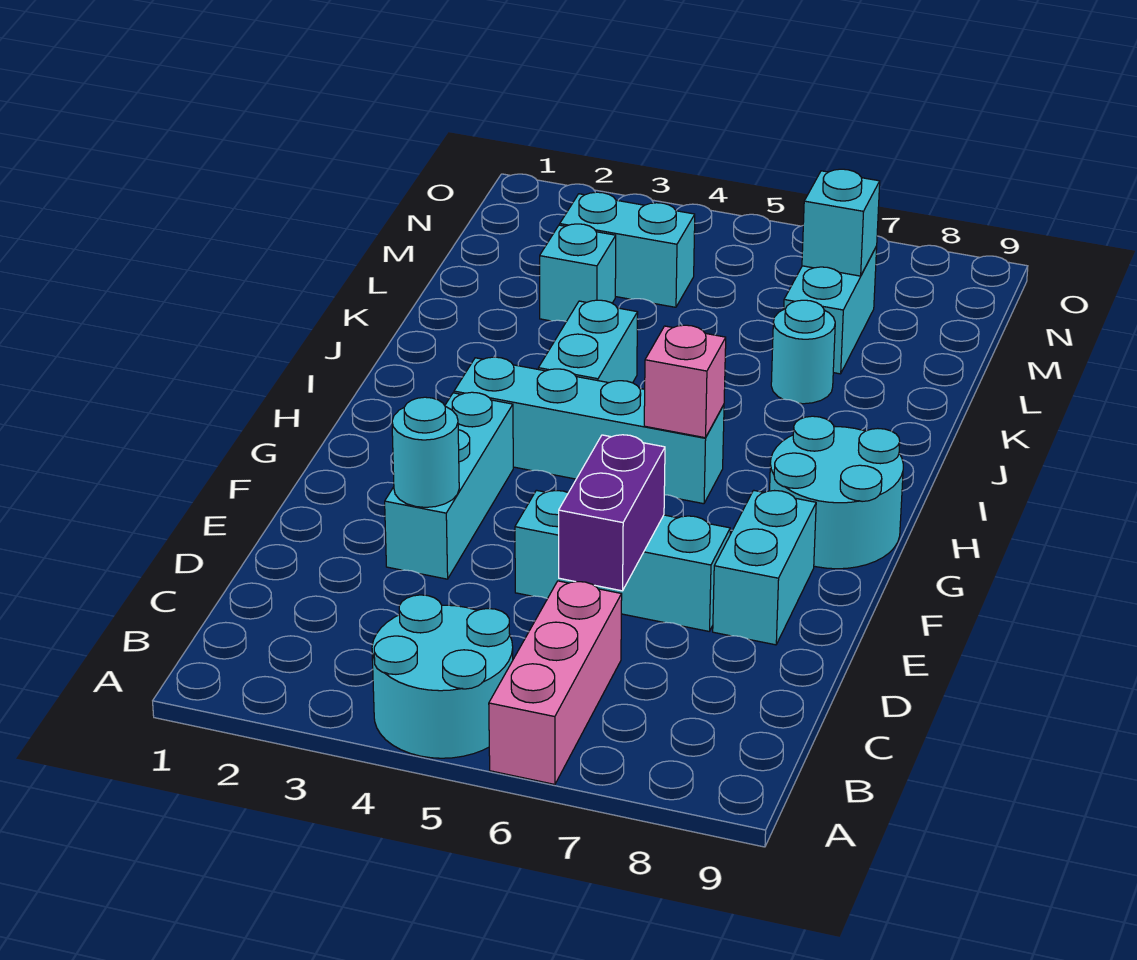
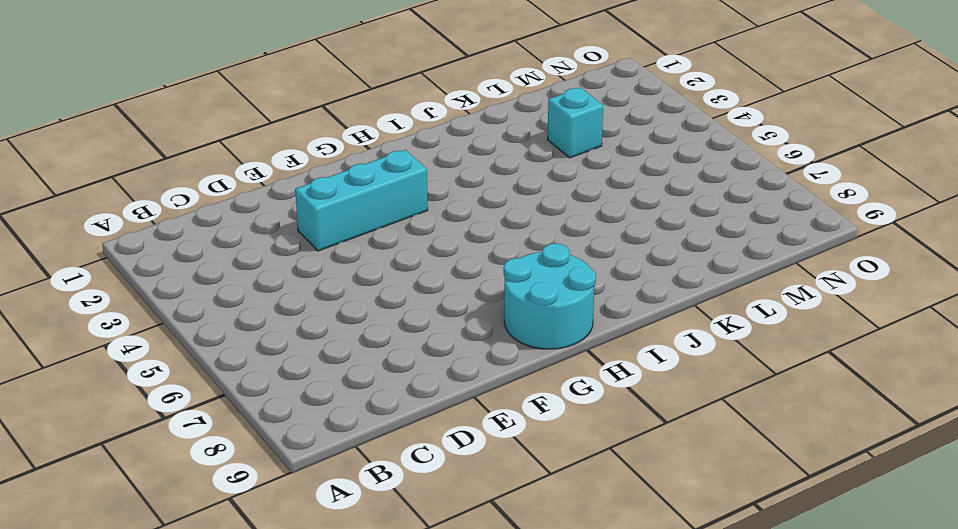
none -> cyan round brick A4:B5 level 1
none -> pink brick A6:C6 level 1
none -> cyan brick E5:E7 level 1

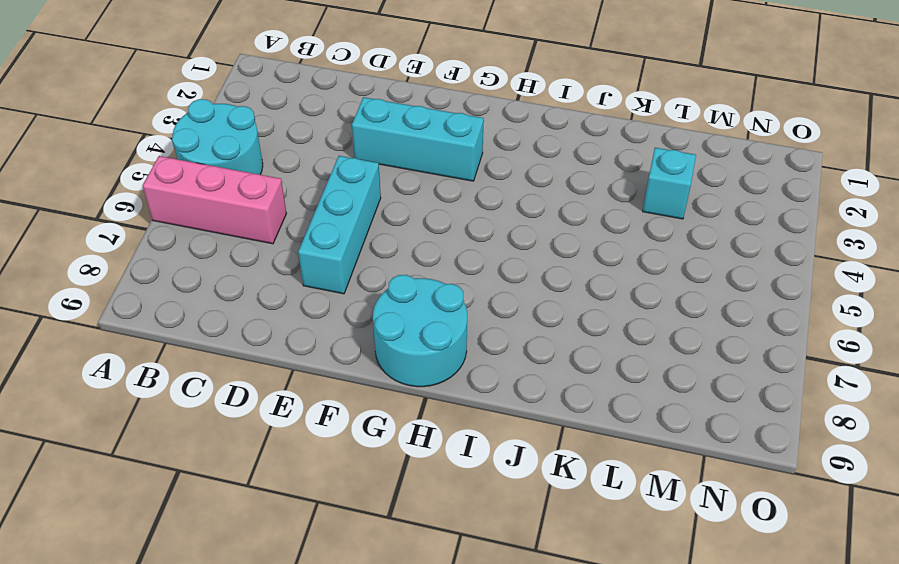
none -> cyan brick E8:F8 level 1
none -> cyan brick H3:H6 level 1
none -> cyan brick I4:J4 level 1

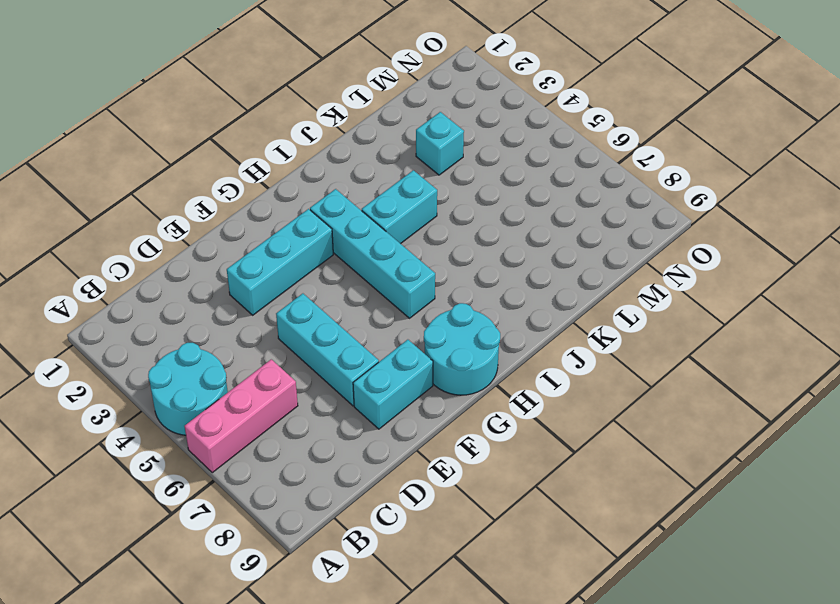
none -> cyan round brick K7 level 1
none -> cyan brick L7:M7 level 1
none -> cyan brick M3:M4 level 1

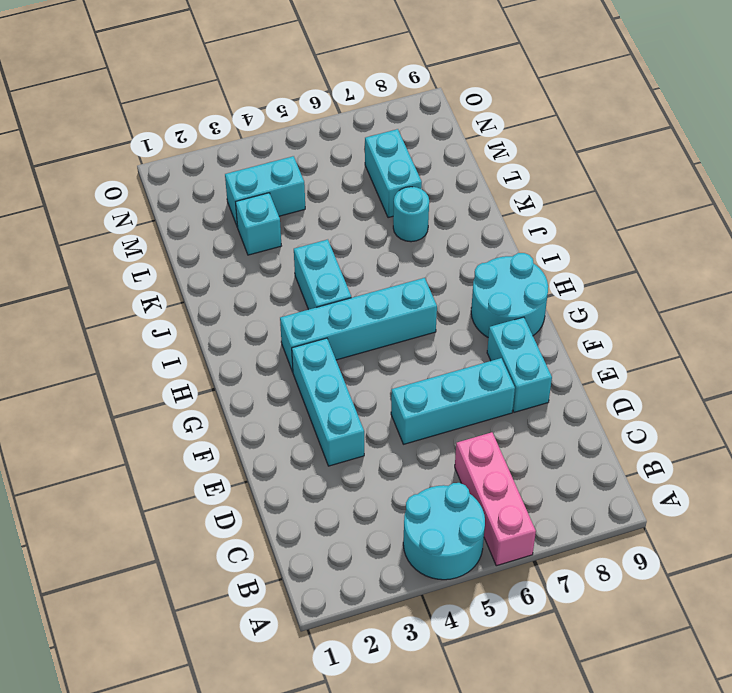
none -> purple brick D6:E6 level 2
none -> cyan round brick E3 level 2
none -> pink brick H6 level 2

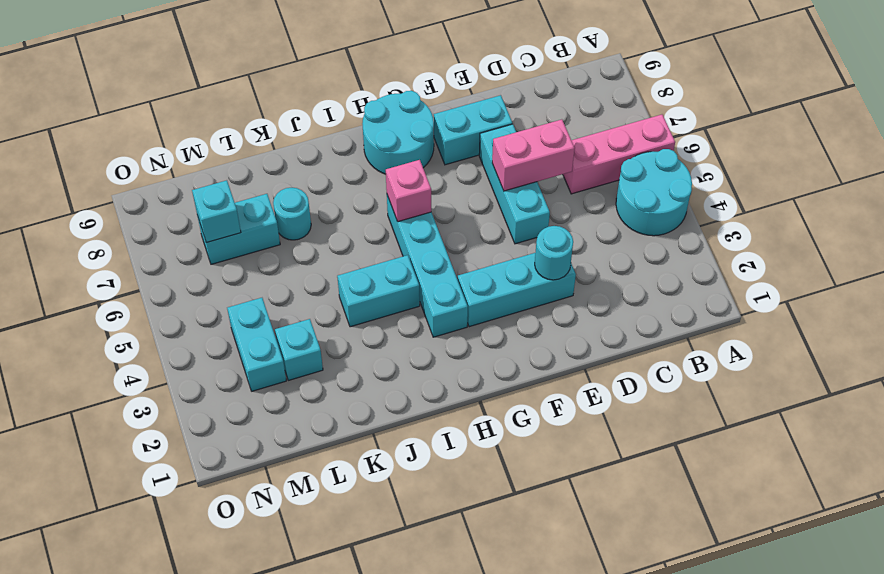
pink brick D6:E6 level 2 -> purple brick D6:E6 level 2

